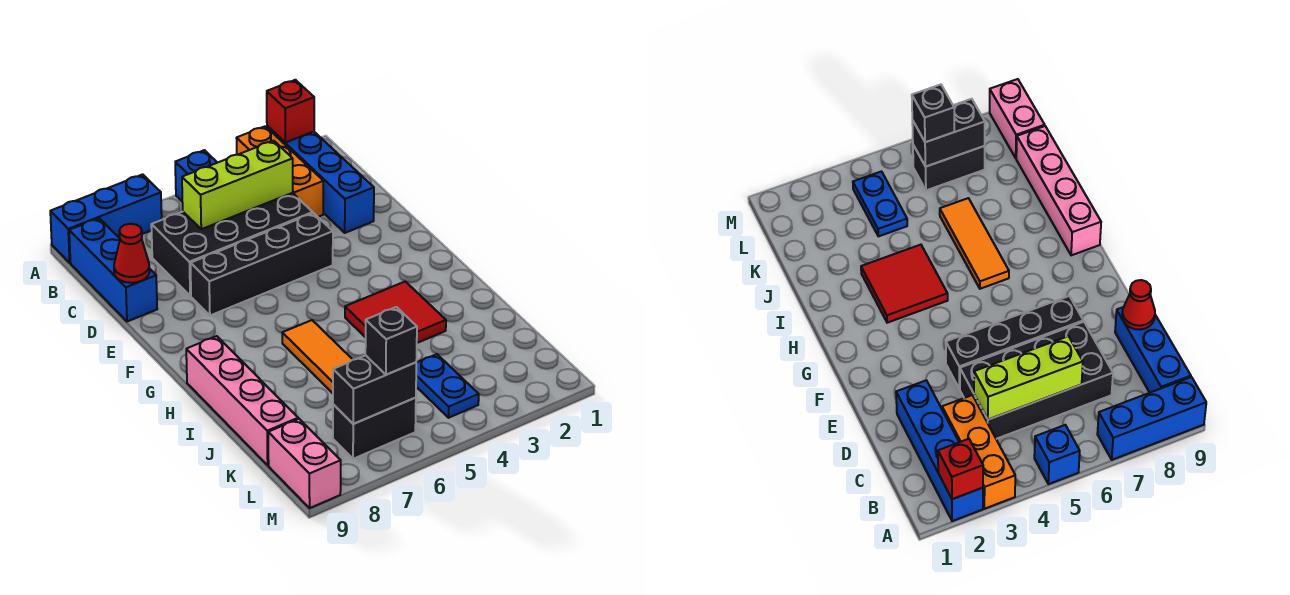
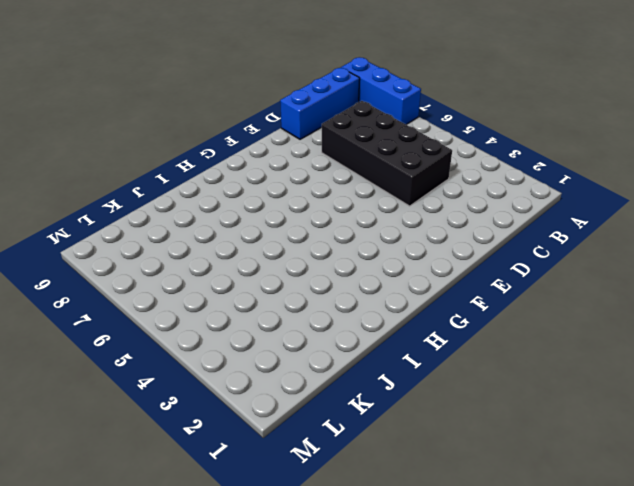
none -> blue brick A2:D2 level 1
none -> orange brick A3:C3 level 1
none -> blue brick A5 level 1

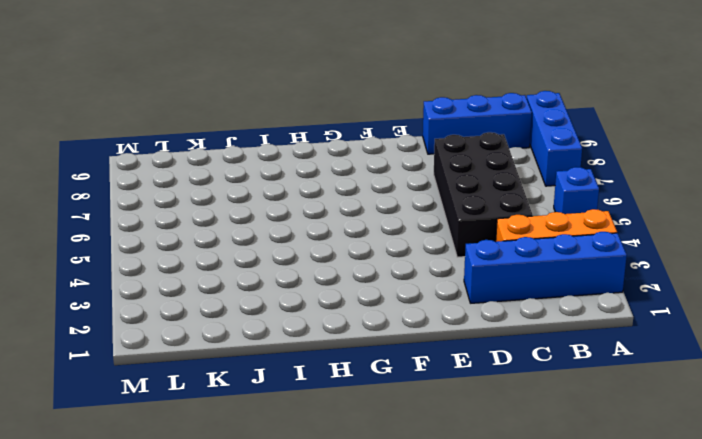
none -> black brick E4:E7 level 1
none -> red tile H3:I4 level 1
none -> orange tile H6:J6 level 1

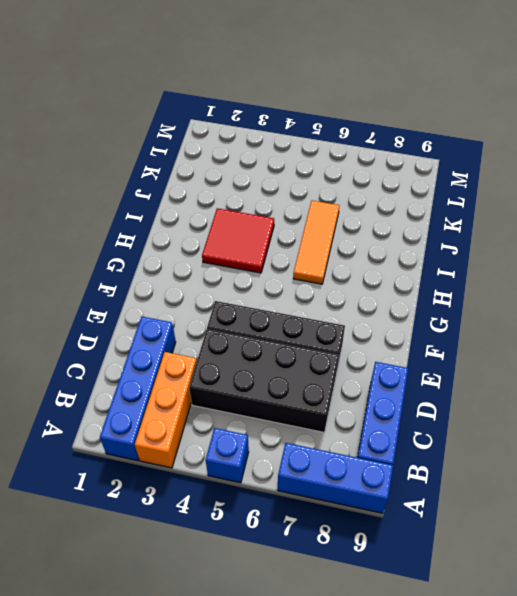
none -> pink brick H9:K9 level 1
none -> blue plate K4:L4 level 1
none -> black brick L6:L7 level 1

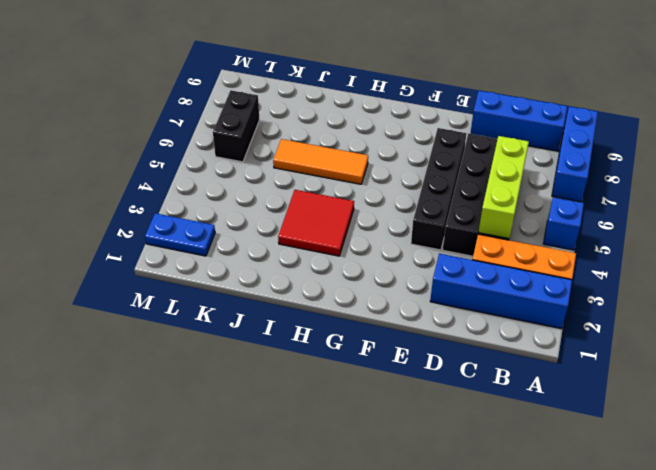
blue plate L2:M2 level 1 -> blue plate K4:L4 level 1
none -> pink brick H9:K9 level 1
none -> pink brick L9:M9 level 1
none -> red brick A2 level 2

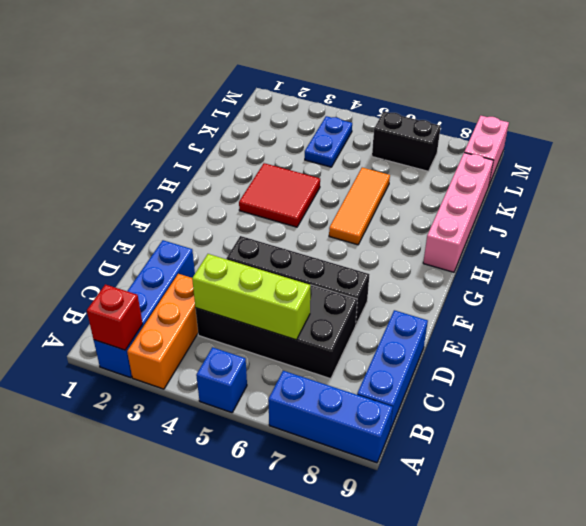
none -> red cone D9 level 2
none -> black brick L6:L7 level 2
none -> black brick L6 level 3

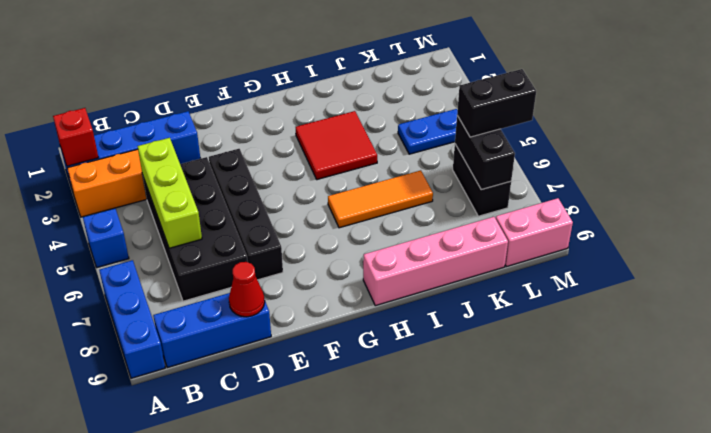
black brick L6:M6 level 3 -> black brick L6 level 3

